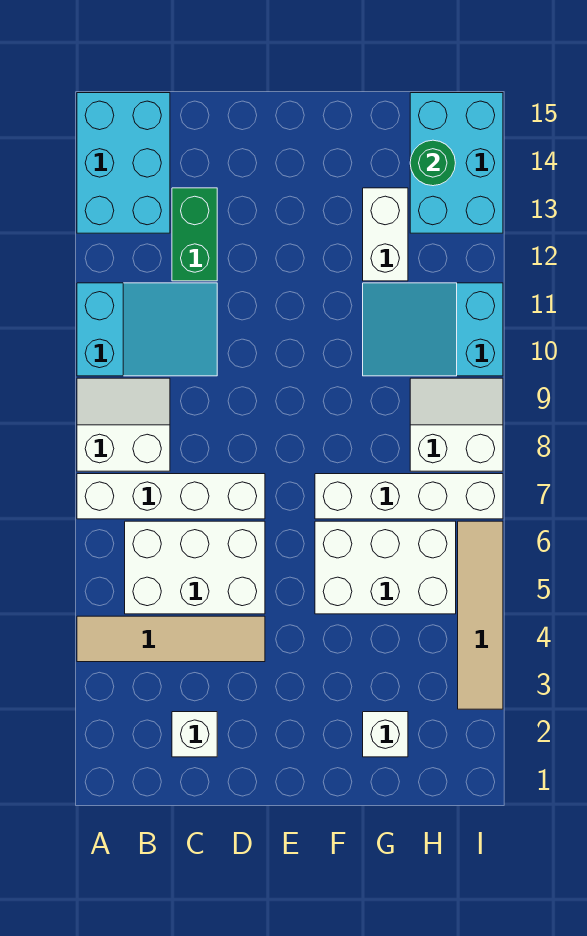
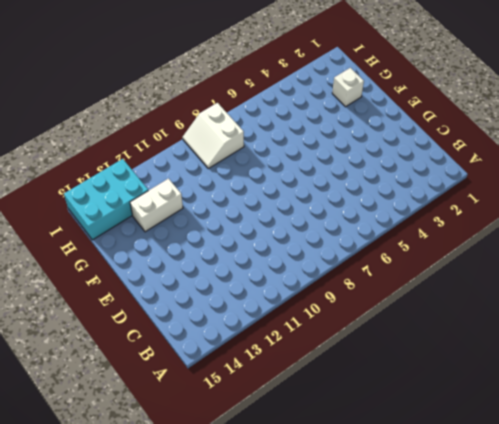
none -> tan tile A4:D4 level 1
none -> white brick A7:D7 level 1
none -> white slope A8:B9 level 1 top 8

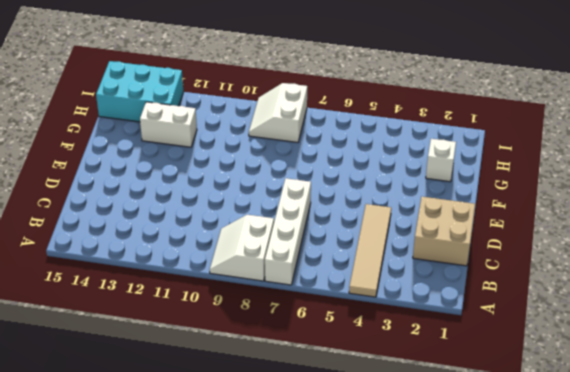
tan brick C1:D2 level 1 -> white brick C2 level 1
none -> cyan slope A10:C11 level 1 top A
none -> cyan brick A13:B15 level 1
none -> white brick B5:D6 level 1

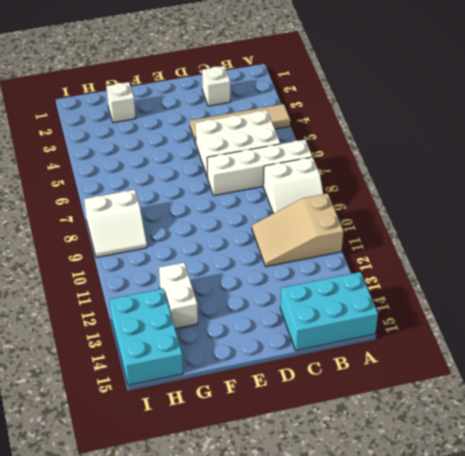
tan slope A10:C11 level 1 top A -> cyan slope A10:C11 level 1 top A
cyan brick A14:C15 level 1 -> cyan brick A13:B15 level 1
none -> green brick C12:C13 level 1
none -> white brick F5:H6 level 1
none -> white brick F7:I7 level 1

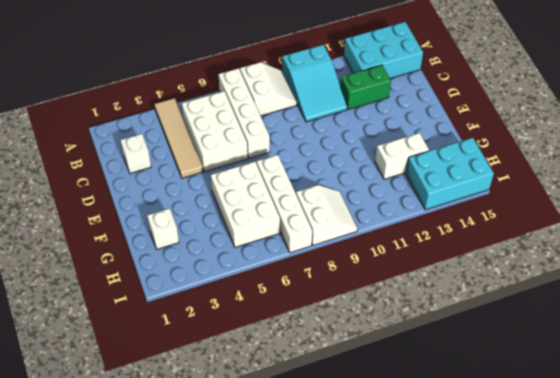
none -> cyan slope G10:I11 level 1 top I
none -> tan tile I3:I6 level 1
none -> green round brick H14 level 2

